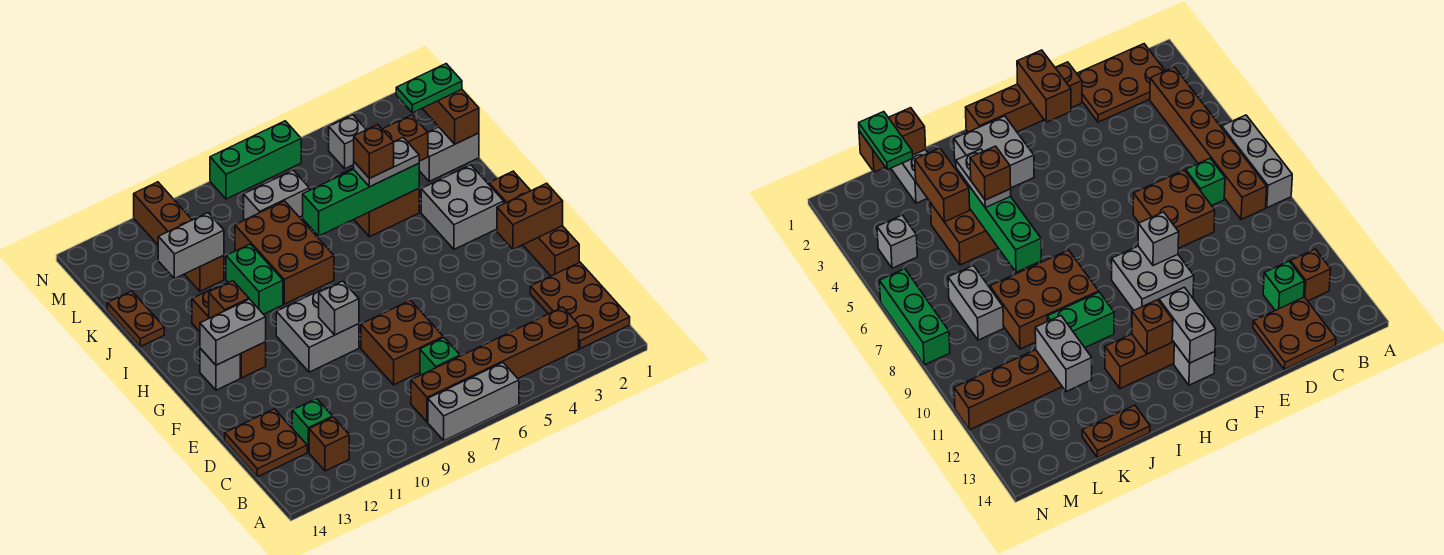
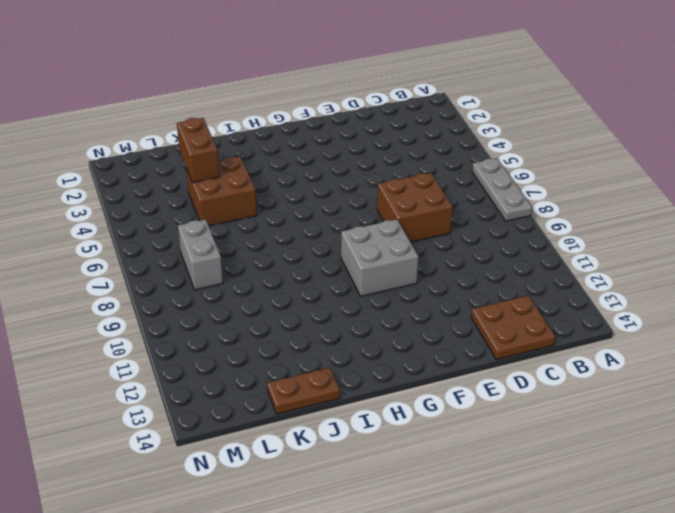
grey plate A6:A8 level 1 -> grey brick A6:A8 level 1
none -> brown plate B1:D2 level 1
none -> brown brick B3:B8 level 1
none -> brown brick B12 level 1
none -> green brick C7 level 1

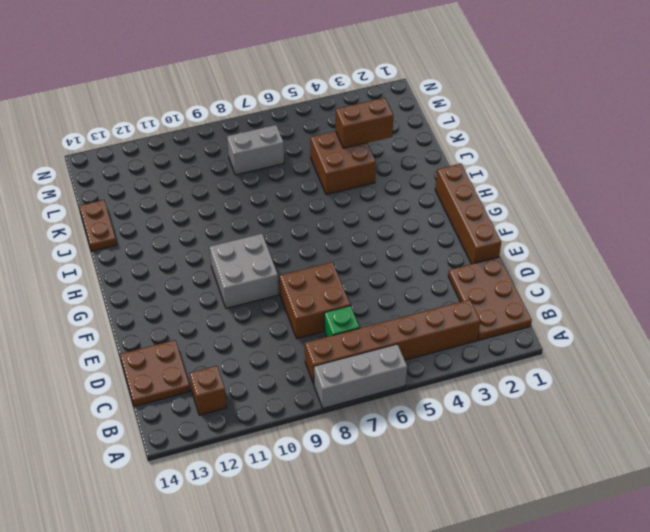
none -> green brick C12 level 1
none -> brown brick G12:I12 level 1
none -> grey brick G13 level 1
none -> grey brick H2:I3 level 1

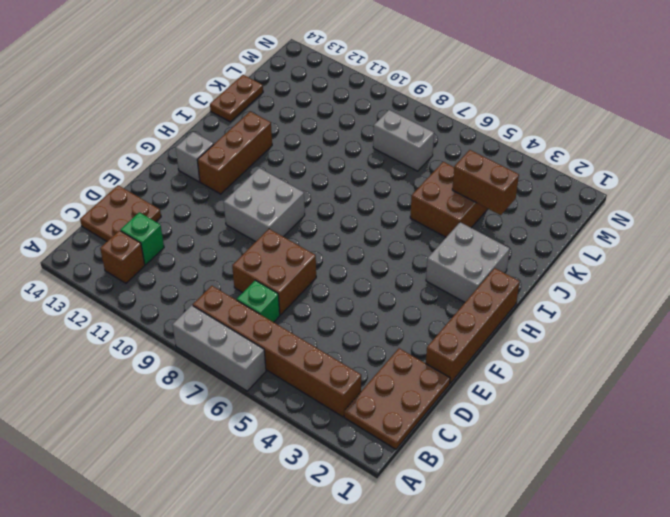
none -> brown brick I8:K9 level 1
none -> green brick I10:J10 level 1
none -> grey brick K1:K2 level 1
none -> brown brick K11:N11 level 1

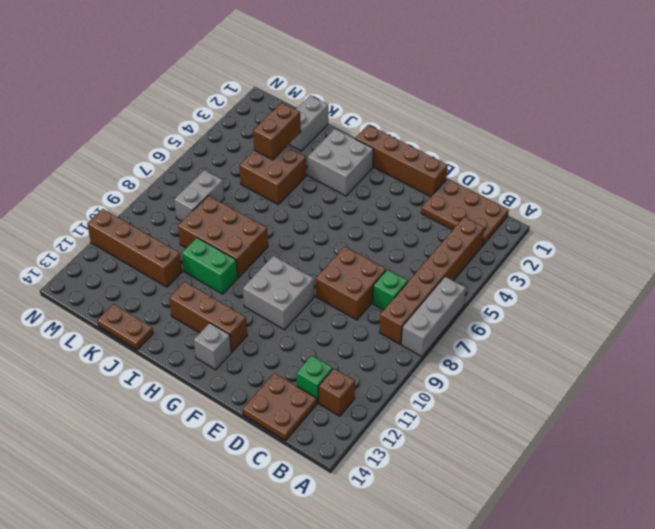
none -> grey brick M4 level 1
none -> green brick N6:N8 level 1
none -> brown brick F1:F2 level 2
none -> grey brick F9 level 2

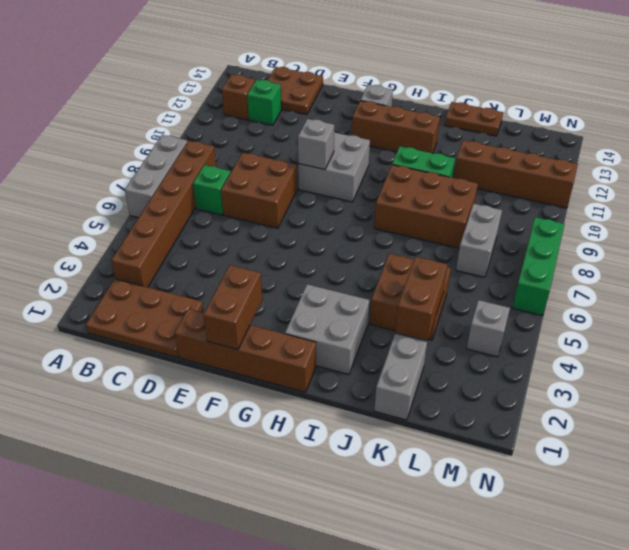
none -> grey brick G12:G13 level 2
none -> brown brick H12 level 2
none -> green brick J4:J7 level 2
none -> brown brick K1:L1 level 2

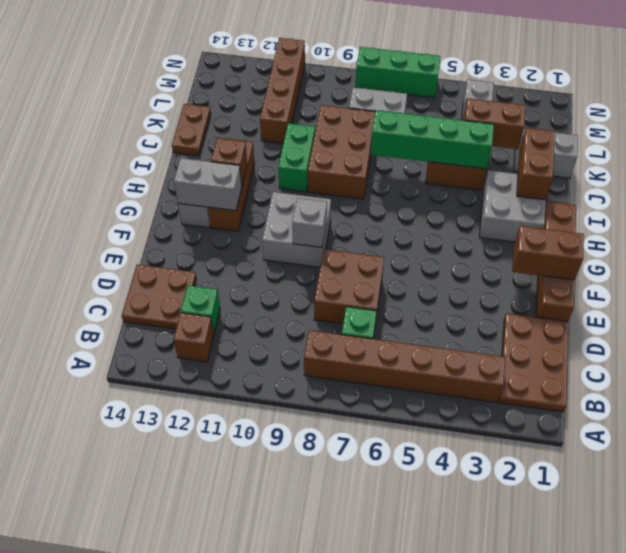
brown brick I2:J2 level 2 -> brown brick K1:L1 level 2
none -> grey brick A6:A8 level 1
none -> grey brick K11:K12 level 2
none -> grey plate J4:J5 level 3
none -> green plate L1:L2 level 3

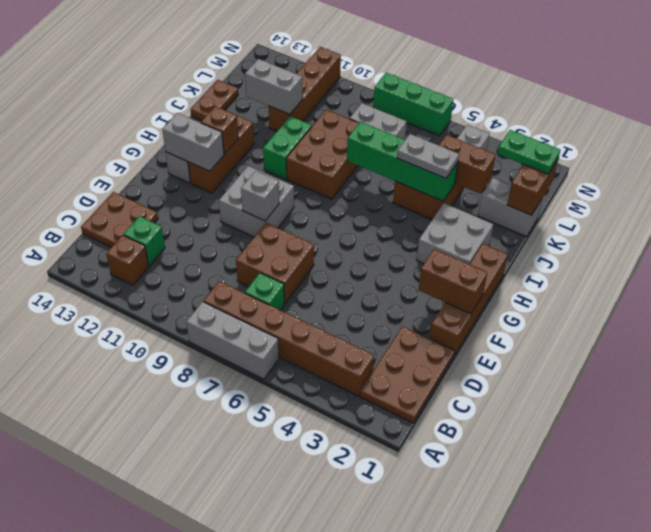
none -> brown brick J5 level 4

